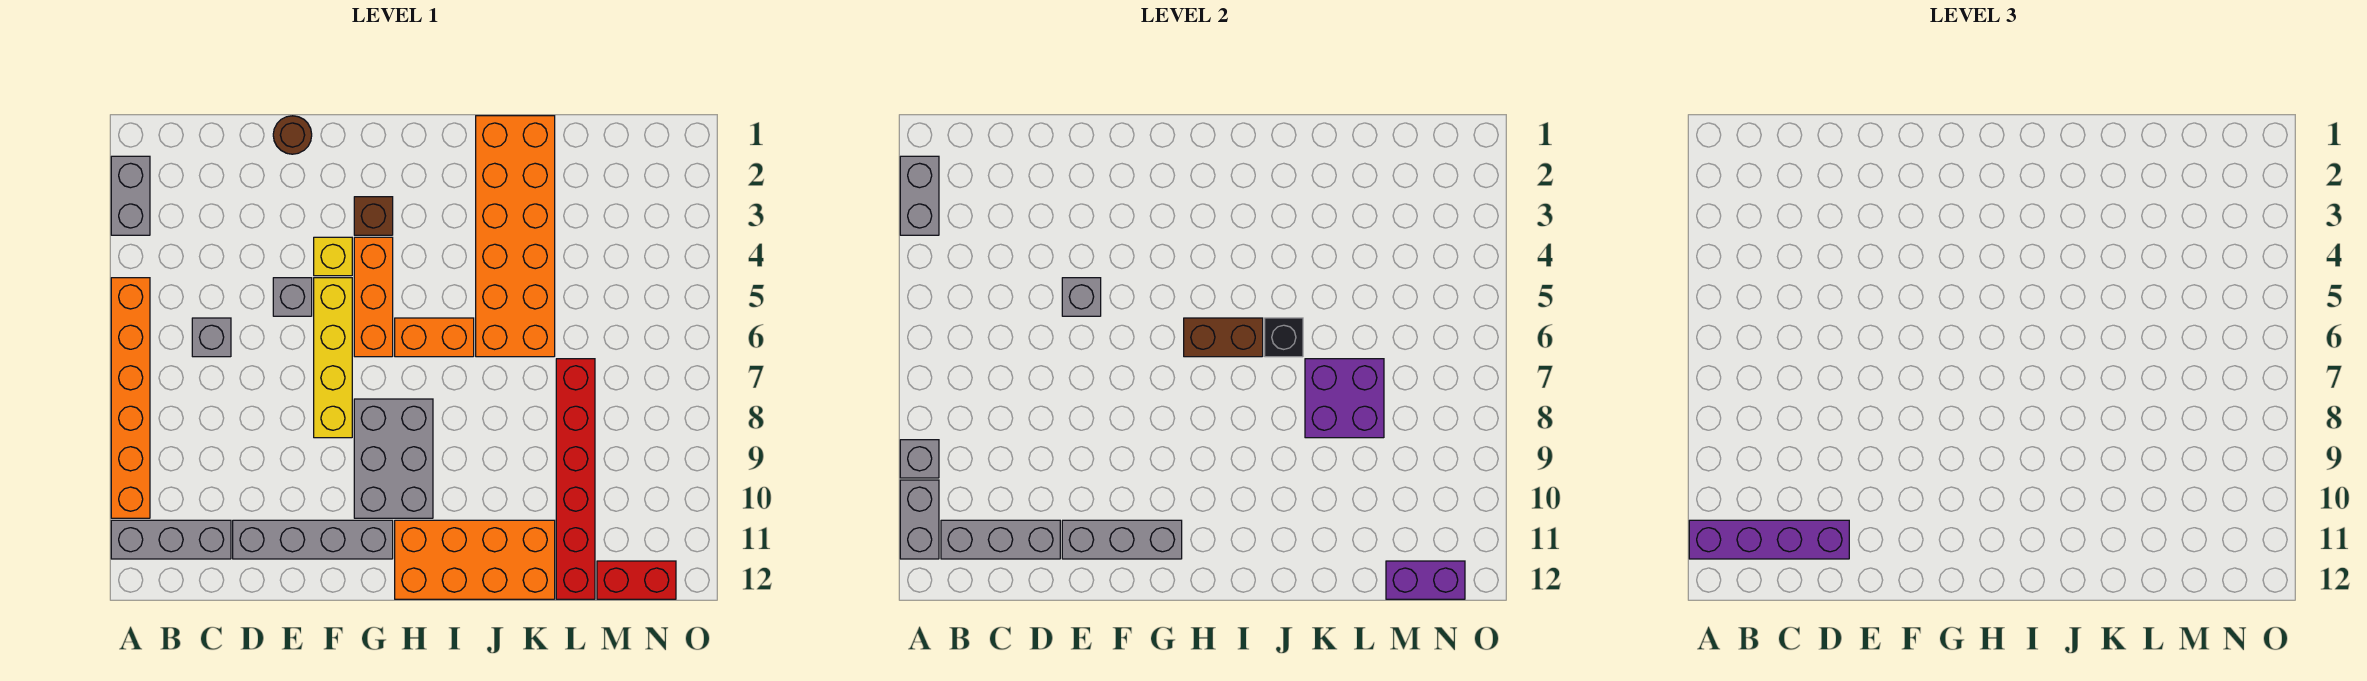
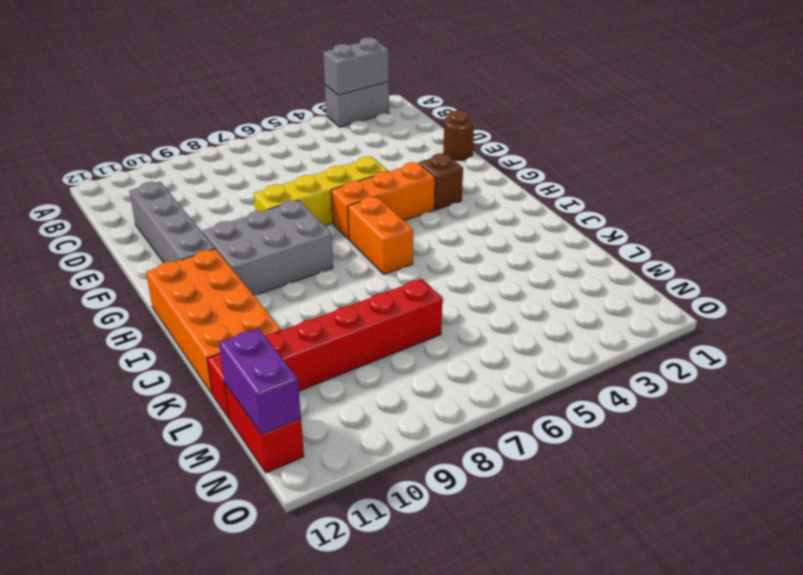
none -> orange brick A5:A10 level 1
none -> grey brick A11:C11 level 1
none -> grey brick C6 level 1

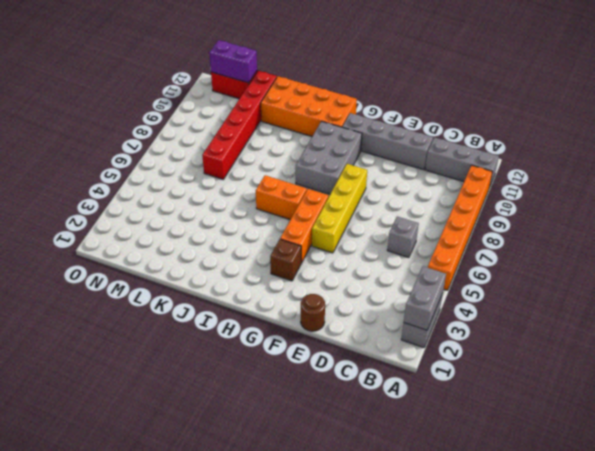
none -> grey brick E5 level 1
none -> yellow brick F4 level 1
none -> orange brick J1:K6 level 1

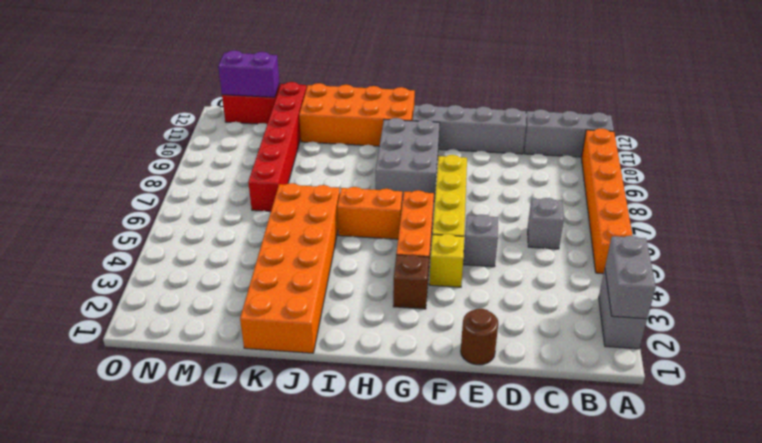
none -> grey brick A9 level 2
none -> grey brick A10:A11 level 2
none -> grey brick B11:D11 level 2

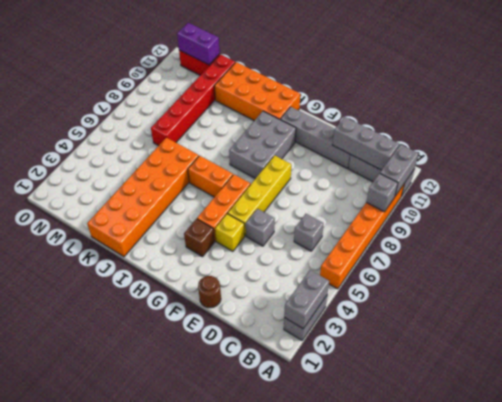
none -> grey brick E5 level 2
none -> grey brick E11:G11 level 2
none -> brown brick H6:I6 level 2

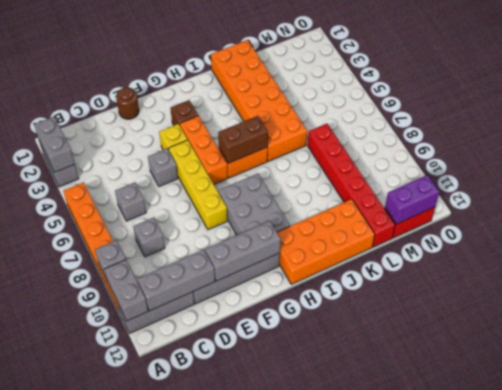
grey brick C8 level 1 -> grey brick E5 level 2
none -> black brick J6 level 2
none -> purple brick K7:L8 level 2
none -> purple brick A11:D11 level 3

